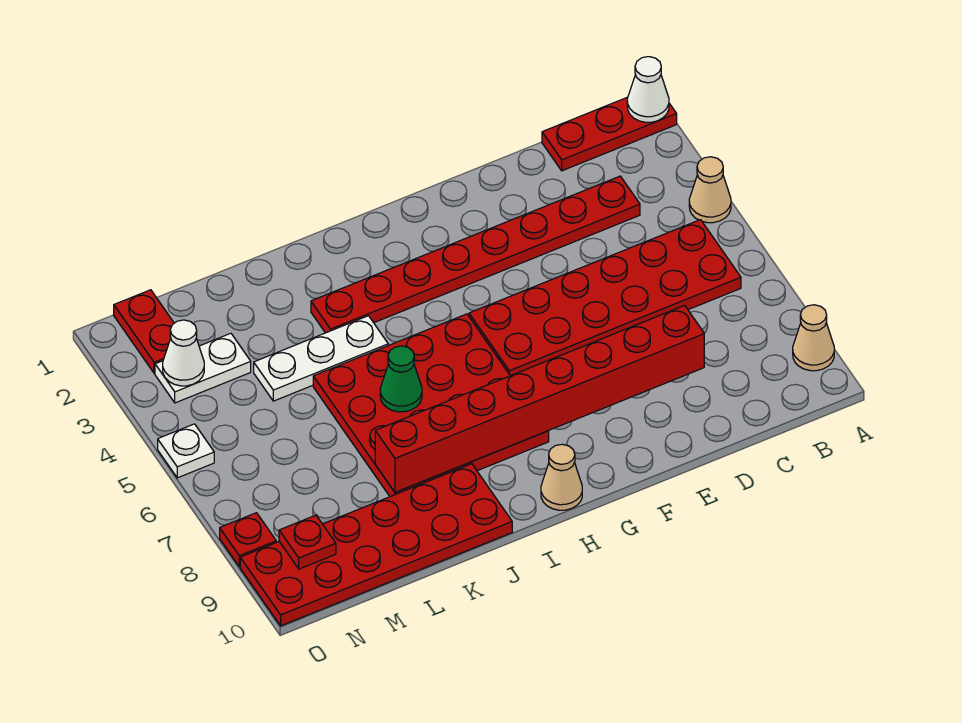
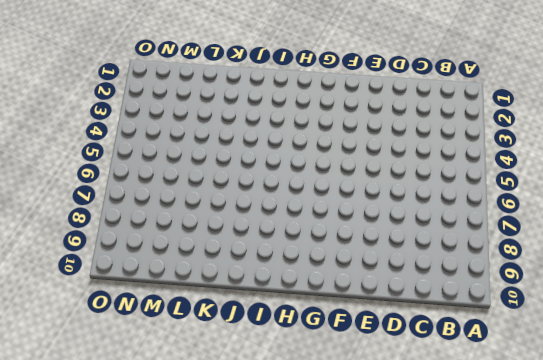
none -> red plate A1:C1 level 1
none -> tan cone A4 level 1
none -> tan cone A9 level 1

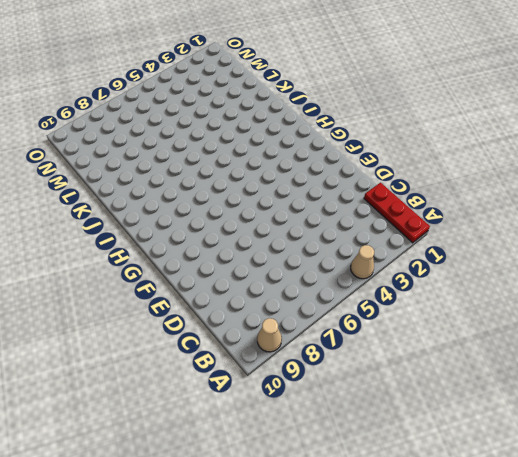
none -> red plate B5:G6 level 1
none -> red plate C3:J3 level 1
none -> red plate H5:K8 level 1

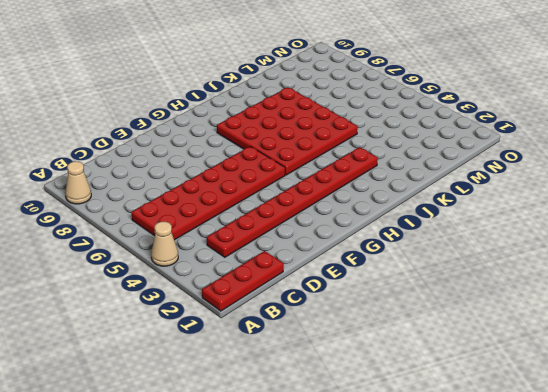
none -> tan cone H10 level 1
none -> white plate J4:L4 level 1
none -> red plate J9:O10 level 1

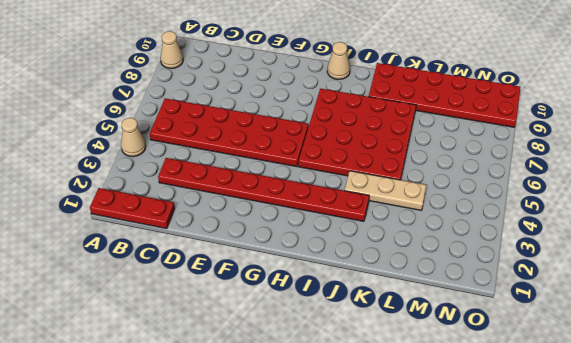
tan plate J4:L4 level 1 -> white plate J4:L4 level 1
none -> white plate M3:N3 level 1
none -> red plate N1:N2 level 1
none -> white plate O5 level 1

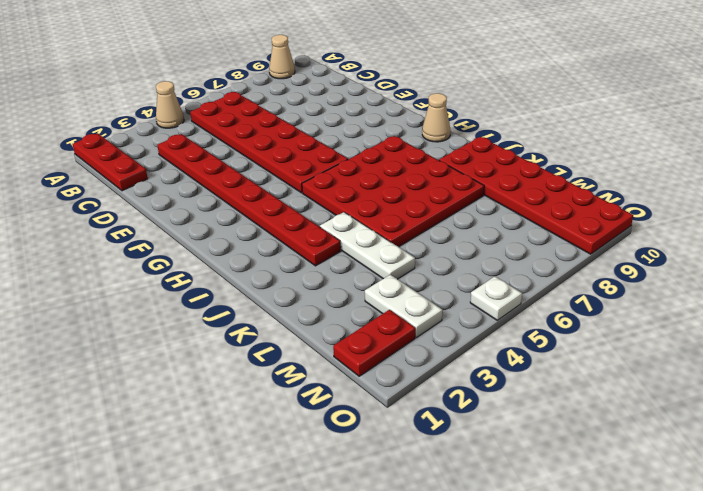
none -> red plate O8 level 1
none -> white cone A1 level 2
none -> red brick D8:K8 level 2

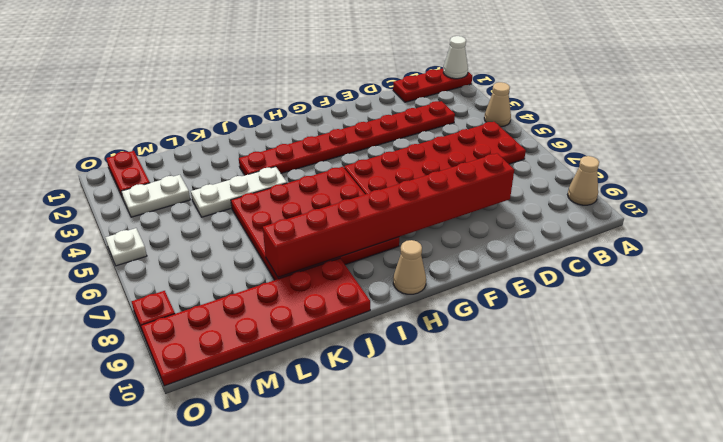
none -> green cone J6 level 2
none -> white cone N3 level 2
none -> red plate N9 level 2

